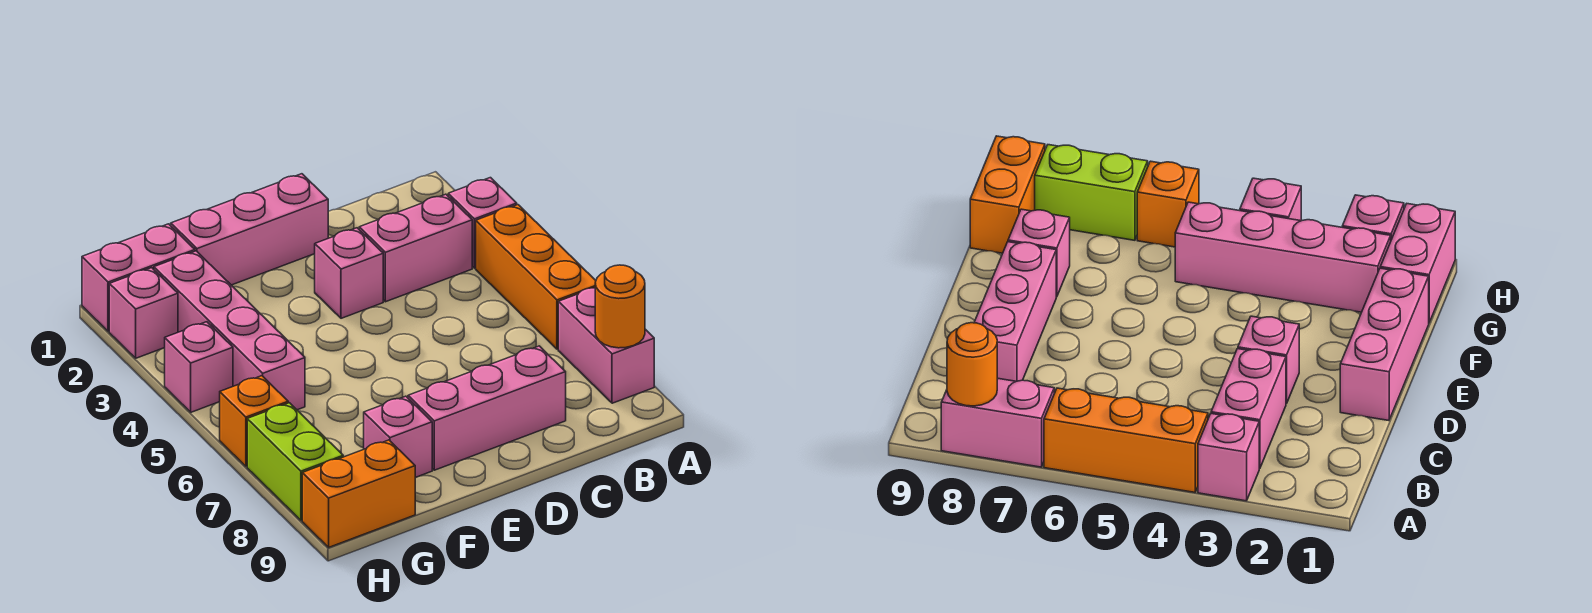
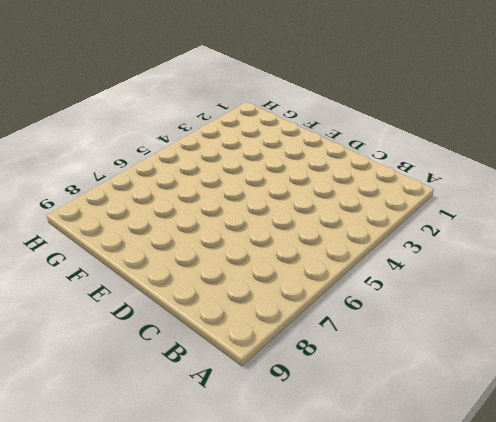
none -> pink brick A3 level 1
none -> orange brick A4:A6 level 1
none -> pink brick A7:A8 level 1

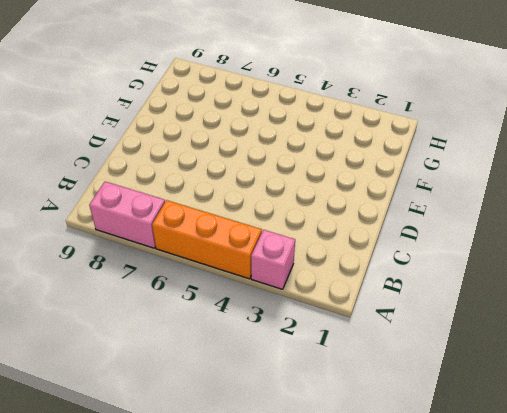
none -> pink brick B3:C3 level 1
none -> pink brick C8:E8 level 1
none -> pink brick D1:F1 level 1

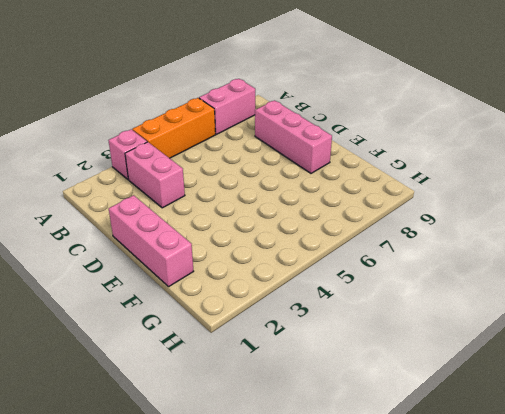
none -> pink brick D3 level 1
none -> pink brick F8 level 1
none -> pink brick G1:H1 level 1

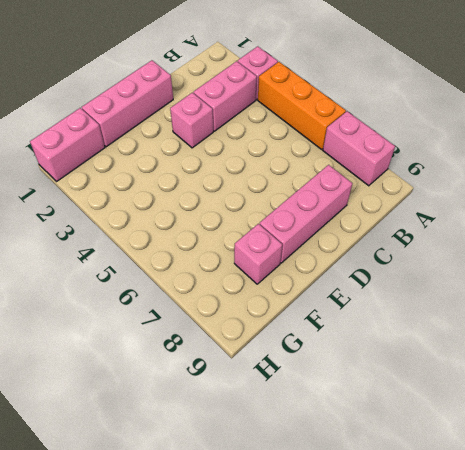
none -> pink brick G2:G5 level 1
none -> orange brick G9:H9 level 1
none -> pink brick H2 level 1

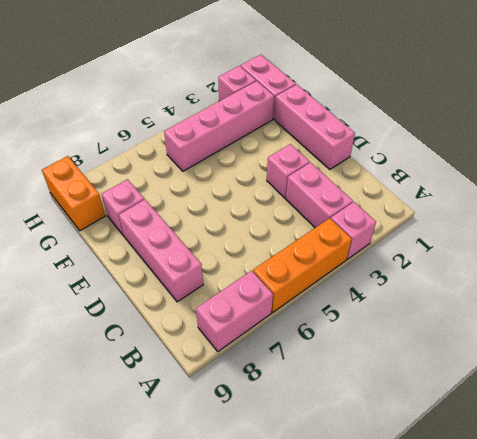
none -> pink brick H4 level 1
none -> orange brick H6 level 1
none -> lime brick H7:H8 level 1

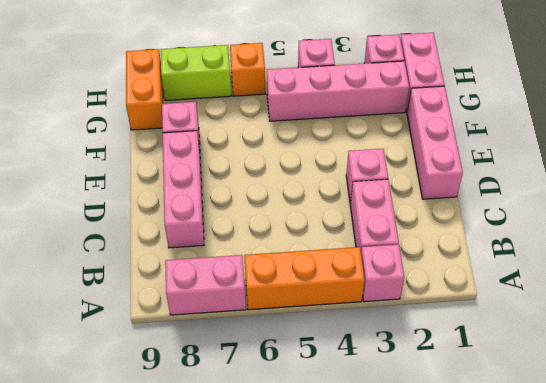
none -> orange round brick A8 level 2

